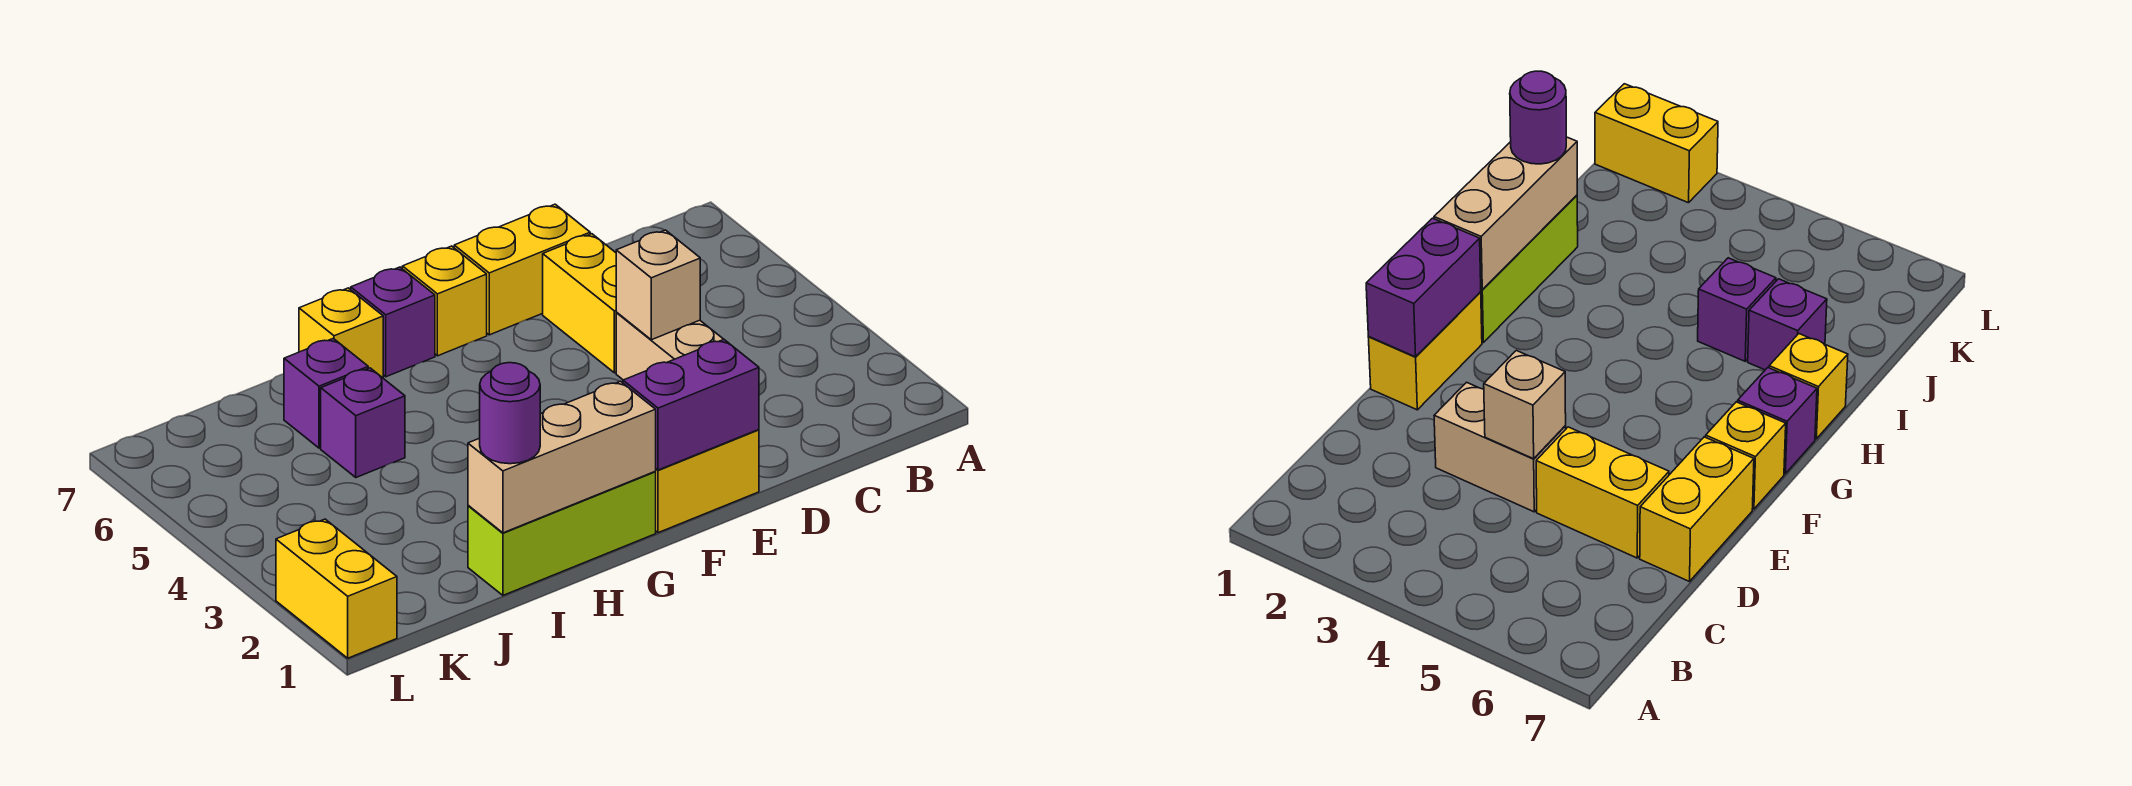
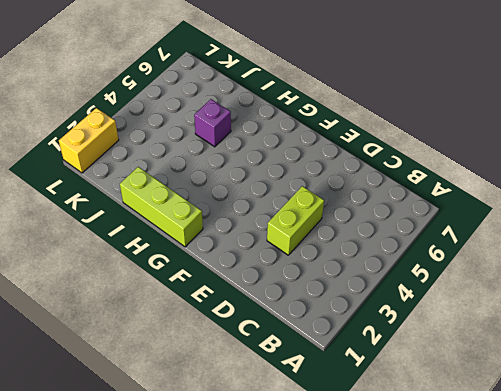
lime brick D3:D4 level 1 -> tan brick D3:D4 level 1
none -> yellow brick D5:D6 level 1
none -> yellow brick D7:E7 level 1
none -> yellow brick E1:F1 level 1

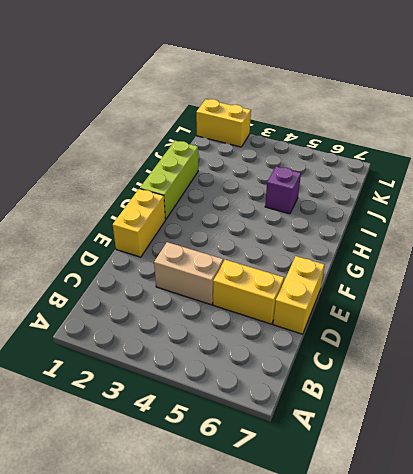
none -> yellow brick F7 level 1
none -> purple brick G7 level 1
none -> yellow brick H7 level 1

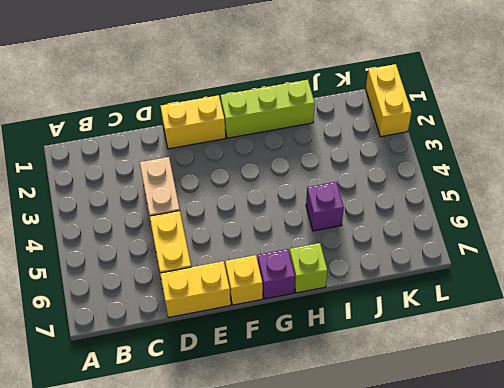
lime brick H7 level 1 -> yellow brick H7 level 1
none -> purple brick I6 level 1
none -> tan brick D4 level 2
none -> purple brick E1:F1 level 2

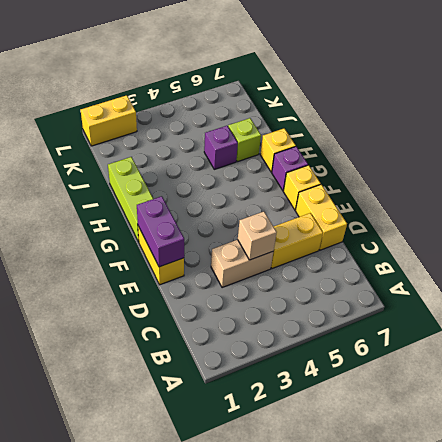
lime brick I6 level 1 -> purple brick I6 level 1
none -> tan brick G1:I1 level 2
none -> purple round brick I1 level 3

